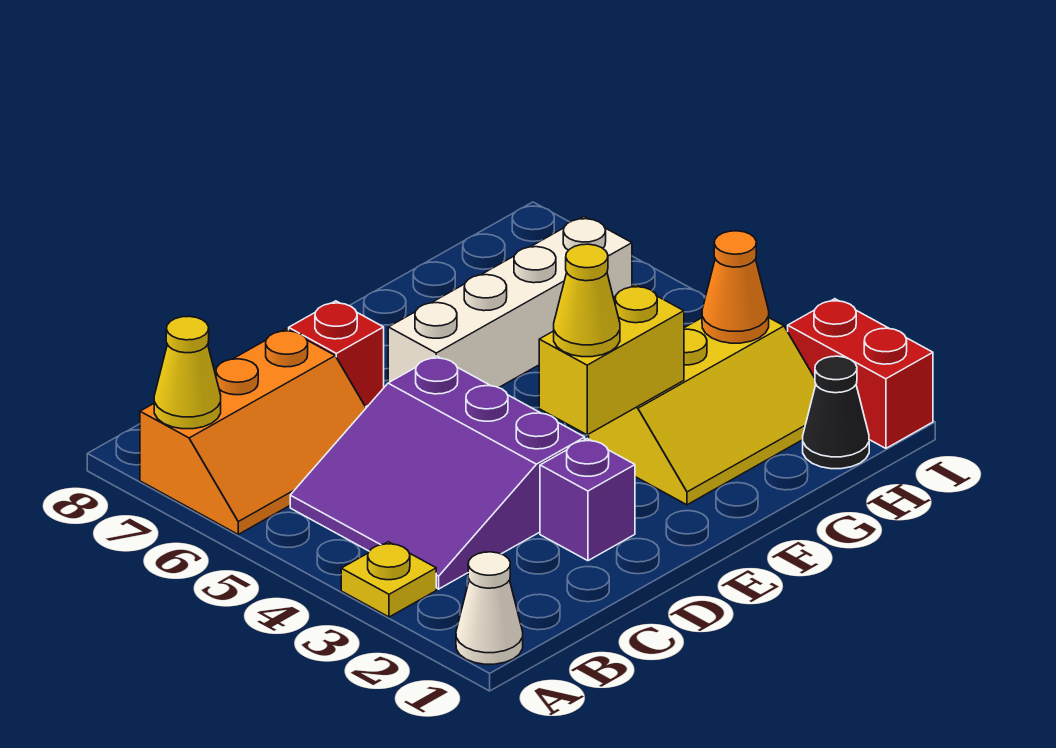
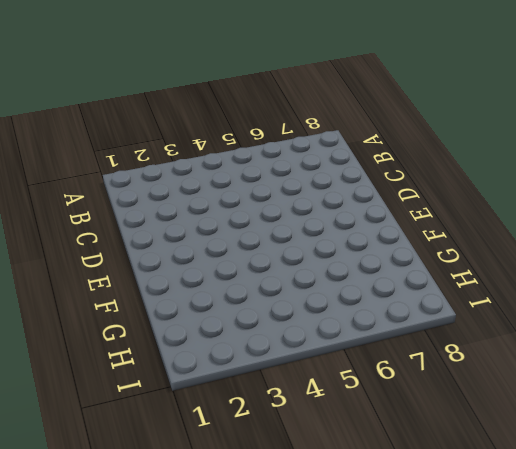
none -> white cone A1 level 1
none -> yellow plate A3 level 1
none -> orange slope A6:C7 level 1 top 7

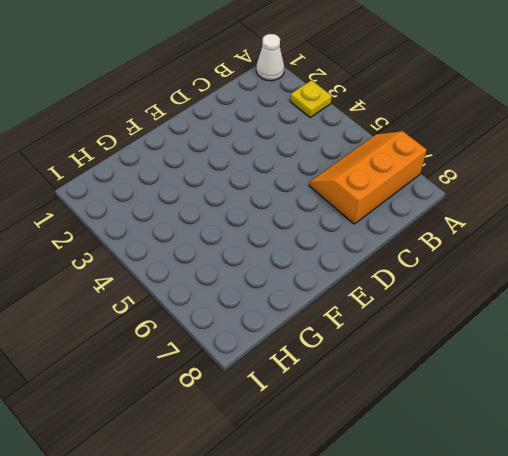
none -> purple slope B3:D5 level 1 top D
none -> purple brick D2 level 1
none -> red brick D7 level 1

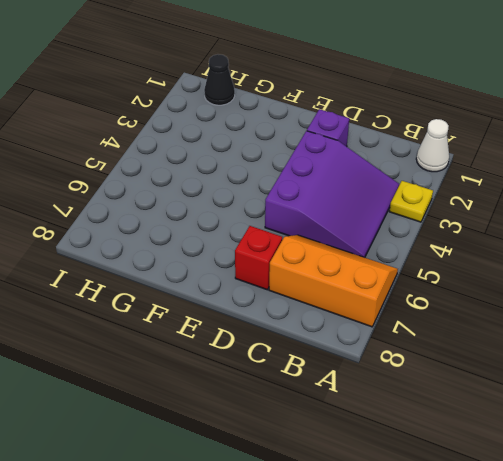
none -> white brick E6:H6 level 1
none -> yellow slope F2:H3 level 1 top 3
none -> red brick I1:I2 level 1

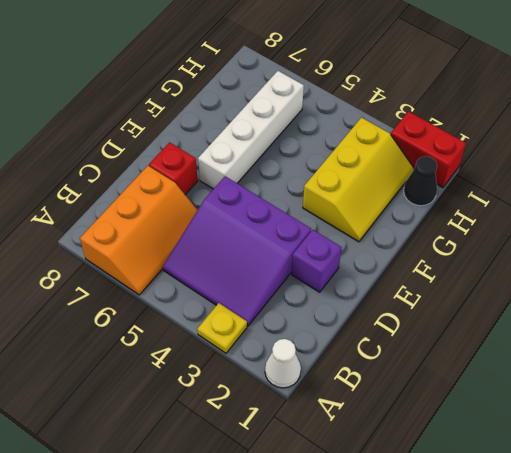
none -> yellow cone A7 level 2
none -> yellow brick E3:F3 level 2
none -> orange cone H3 level 2

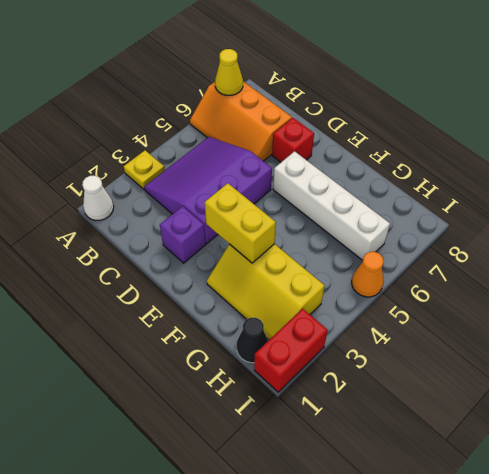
orange cone I5 level 1 -> orange cone H3 level 2
none -> yellow cone E3 level 3

